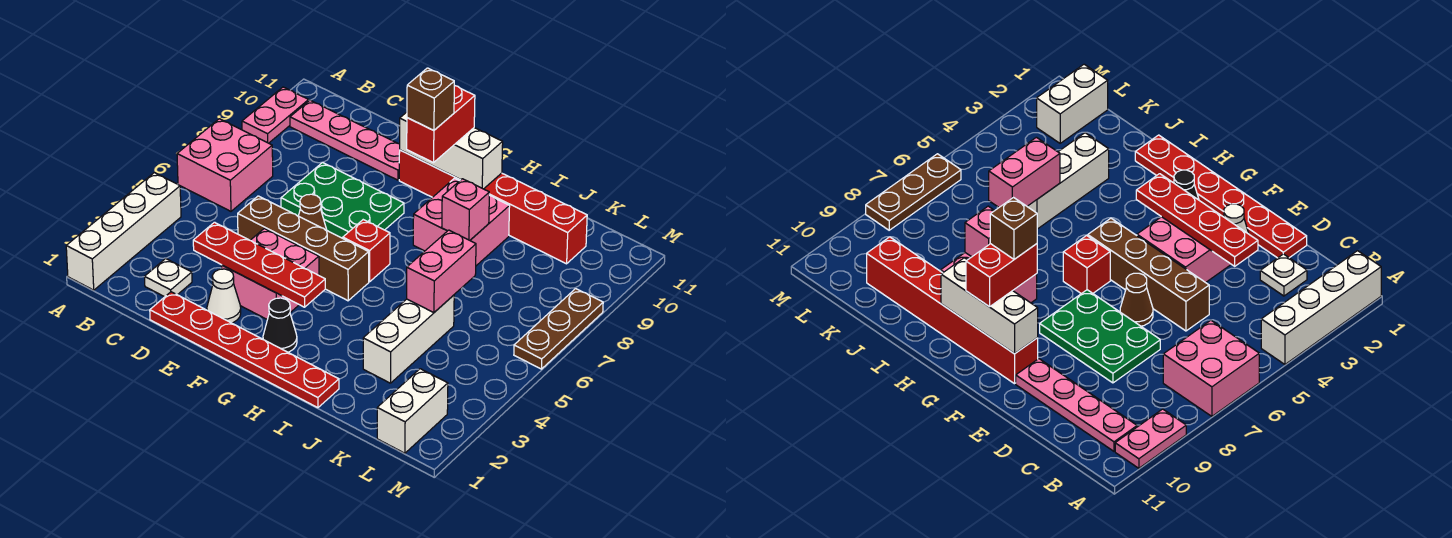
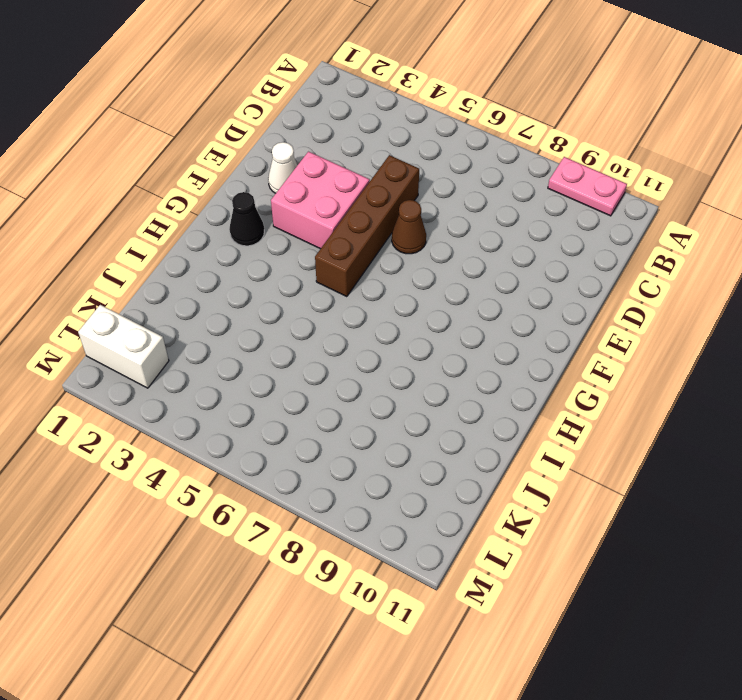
none -> white brick A1:A4 level 1
none -> pink brick A6:B7 level 1
none -> pink plate B10:E10 level 1

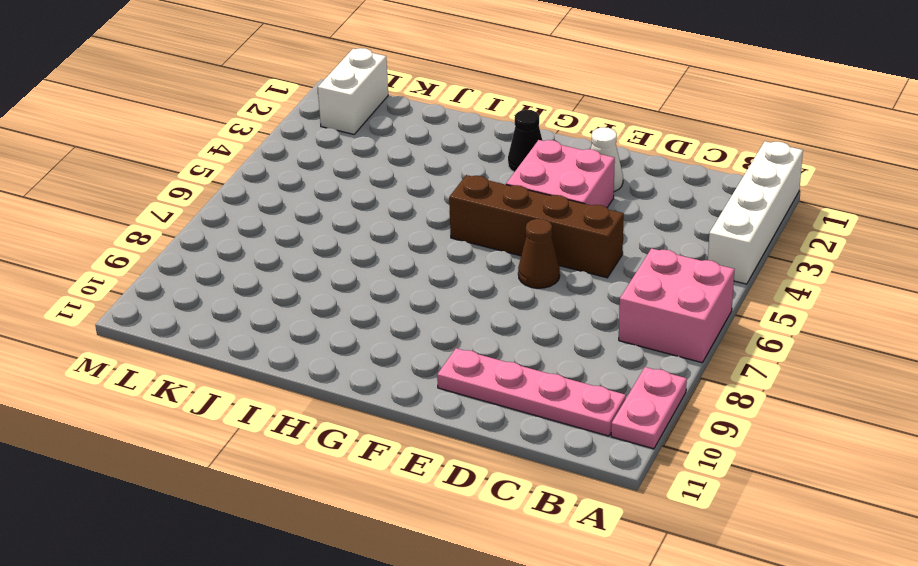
none -> white plate C2 level 1
none -> red plate D1:I1 level 1
none -> green plate D7:F8 level 1

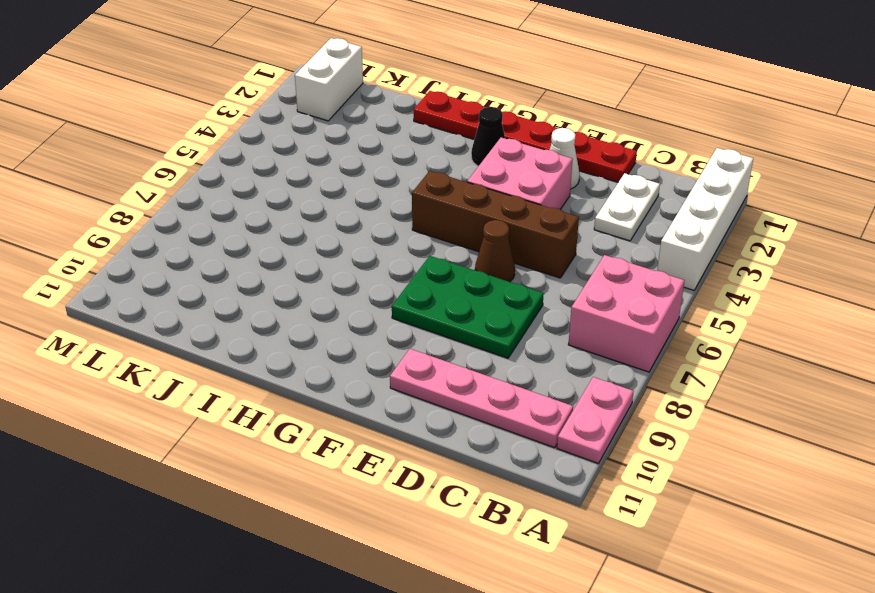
white plate C2:C3 level 1 -> white plate C2 level 1
none -> red brick F10:K10 level 1
none -> red brick G6 level 1
none -> pink brick H8:I9 level 1

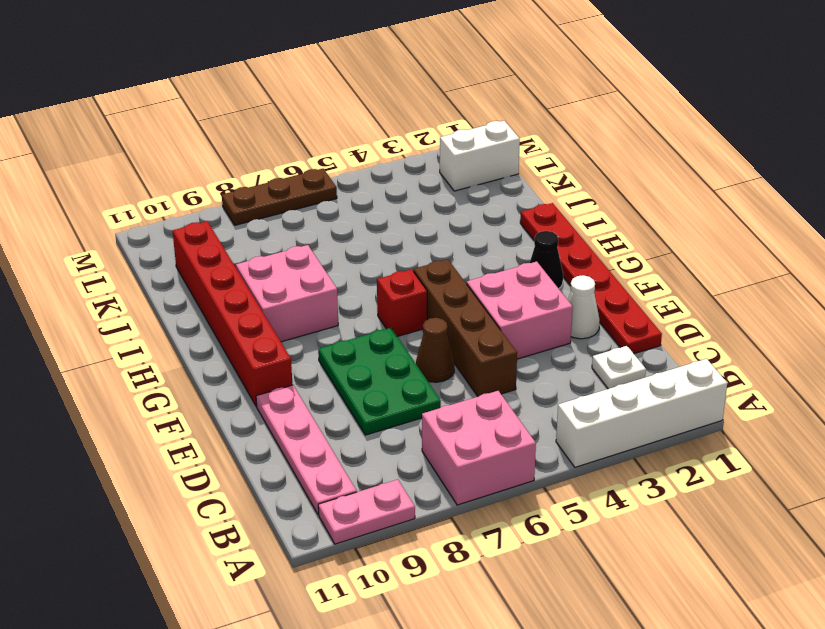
none -> white brick J3:J5 level 1
none -> red plate D3:G3 level 2
none -> white brick F10:H10 level 2

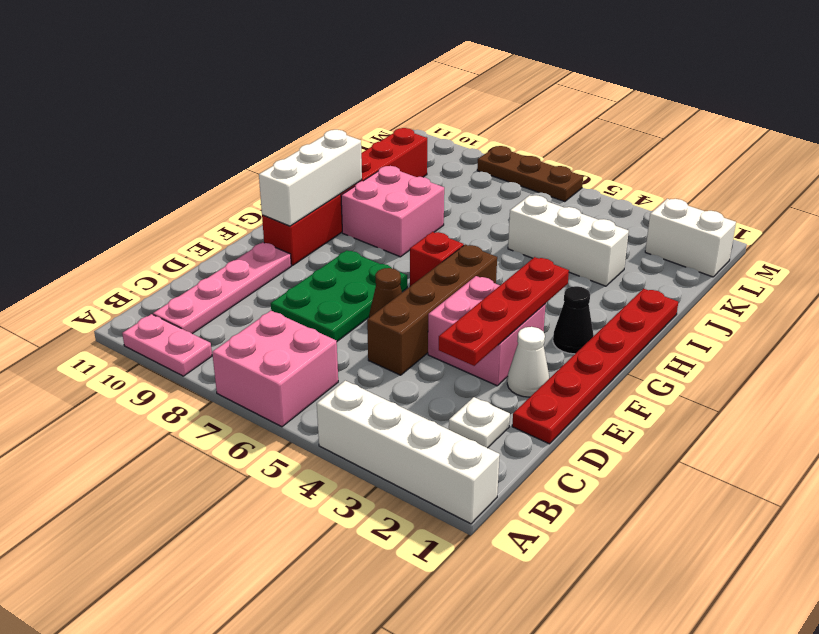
none -> pink brick I8 level 2
none -> pink brick J5:J6 level 2
none -> red brick G9:G10 level 3

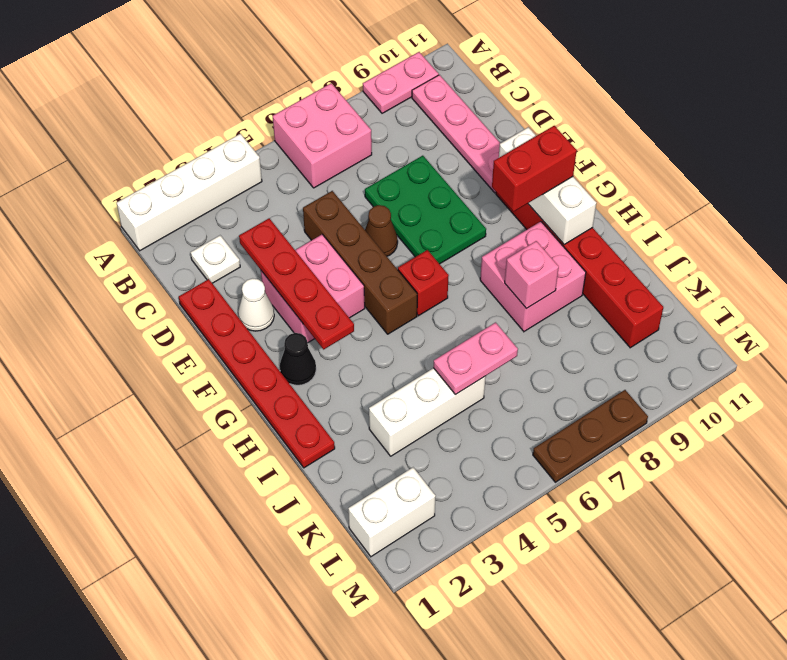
pink plate J5:J6 level 2 -> pink brick J5:J6 level 2
none -> brown brick G9 level 4

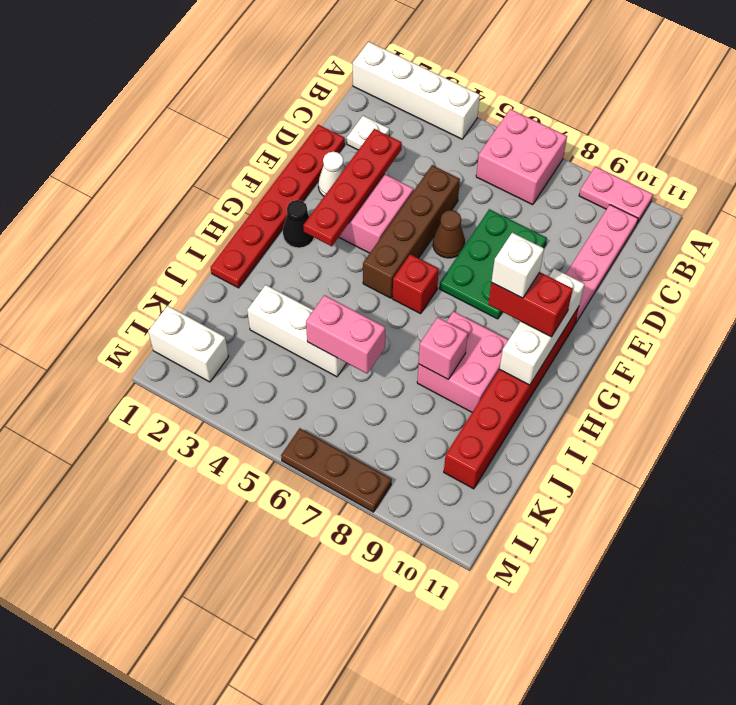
white brick G9 level 4 -> brown brick G9 level 4

